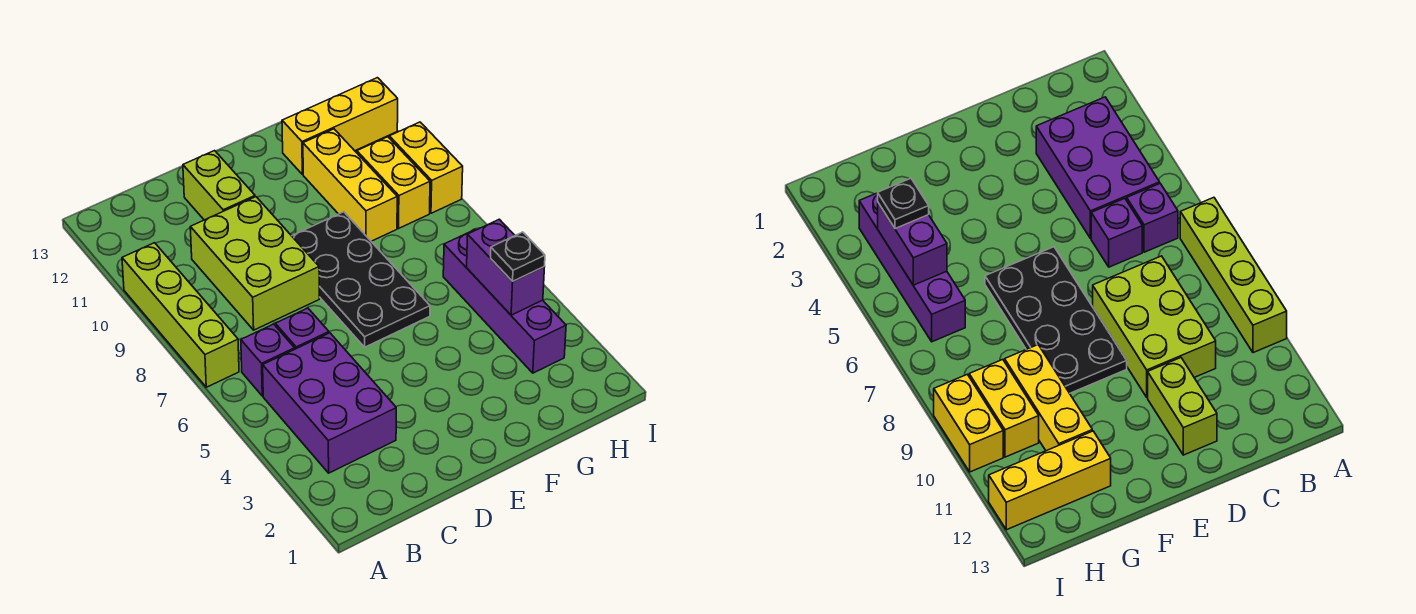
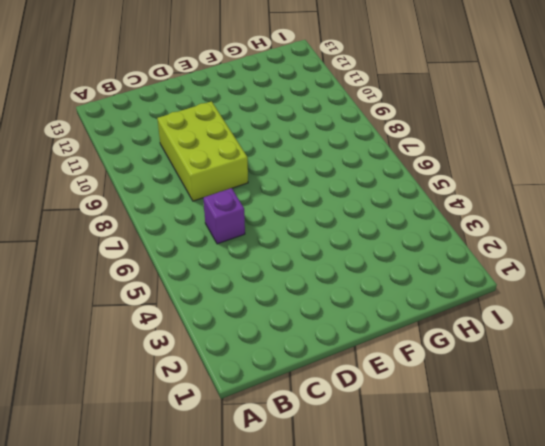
none -> lime brick A7:A10 level 1
none -> purple brick B3:C5 level 1
none -> purple brick B6 level 1

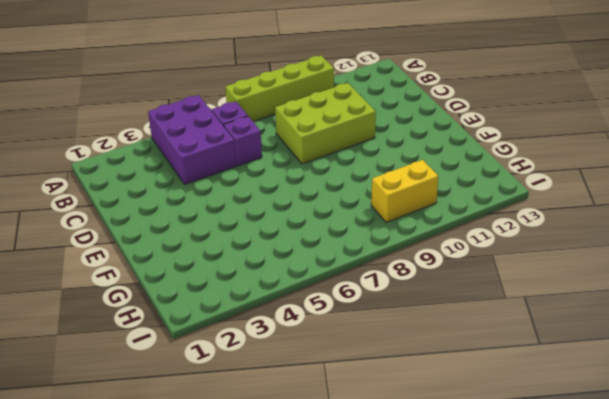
purple brick A4:C5 level 1 -> purple brick B3:C5 level 1
none -> lime brick D11:D12 level 1
none -> black plate E6:F9 level 1
none -> yellow brick G9:G11 level 1

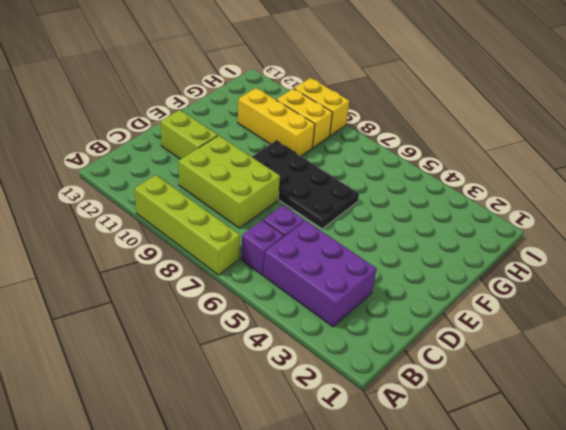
none -> yellow brick G12:I12 level 1
none -> purple brick H3:H6 level 1
none -> purple brick H4:H5 level 2

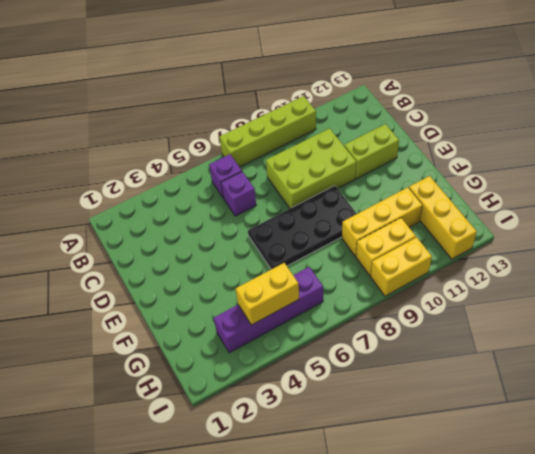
yellow brick H4:H5 level 2 -> purple brick H4:H5 level 2
none -> purple brick B3:C5 level 1
none -> black plate H4 level 3

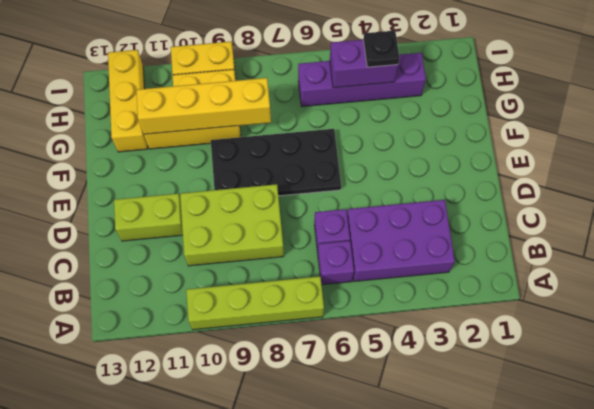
yellow brick G8:G11 level 2 -> none

